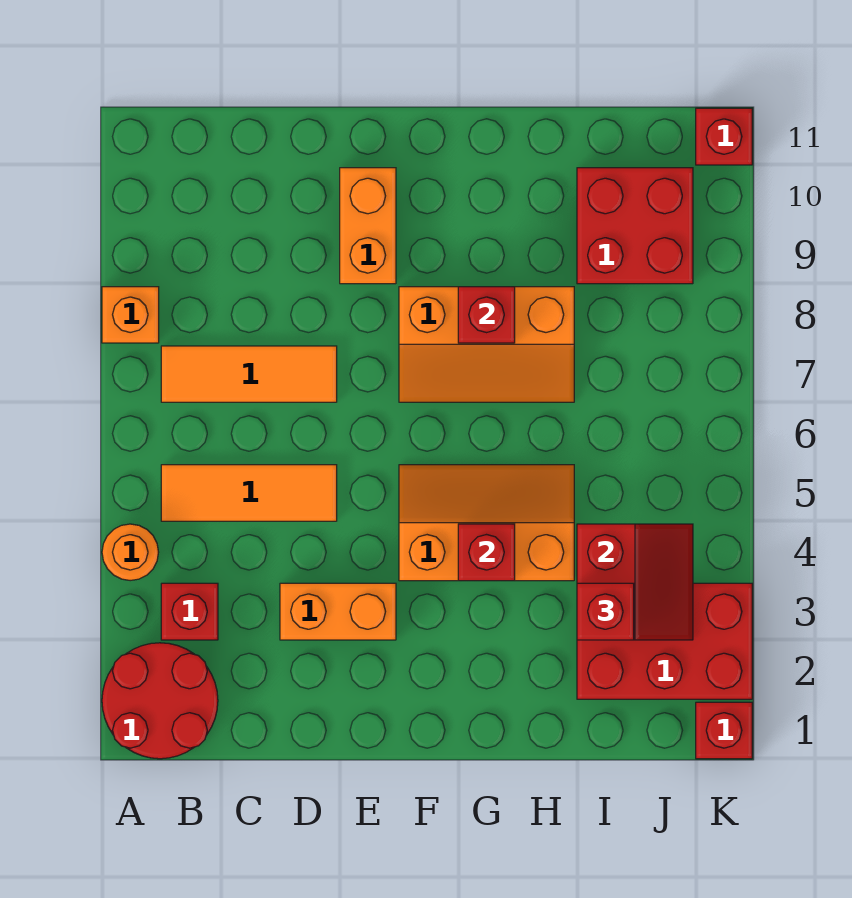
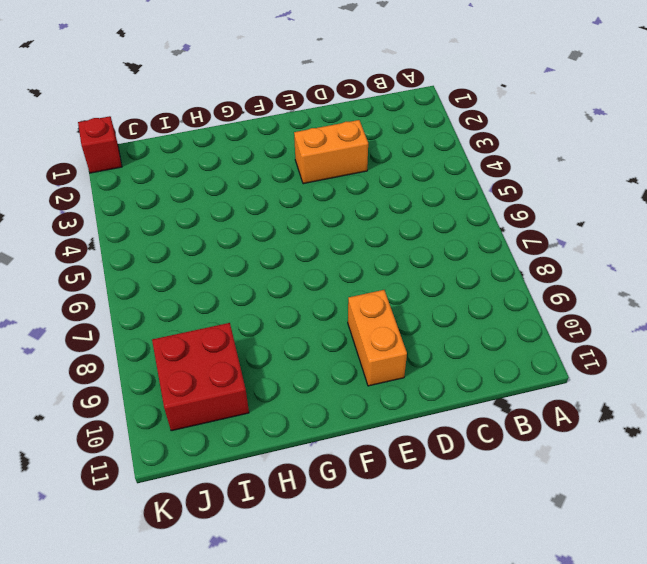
none -> red round brick A1:B2 level 1
none -> orange round brick A4 level 1
none -> orange brick A8 level 1

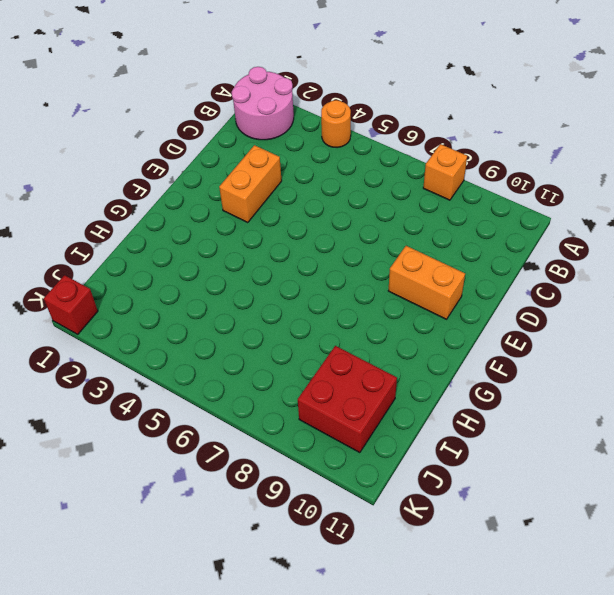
pink round brick A1:B2 level 1 -> red round brick A1:B2 level 1
none -> red brick B3 level 1
none -> orange tile B5:D5 level 1
none -> orange tile B7:D7 level 1

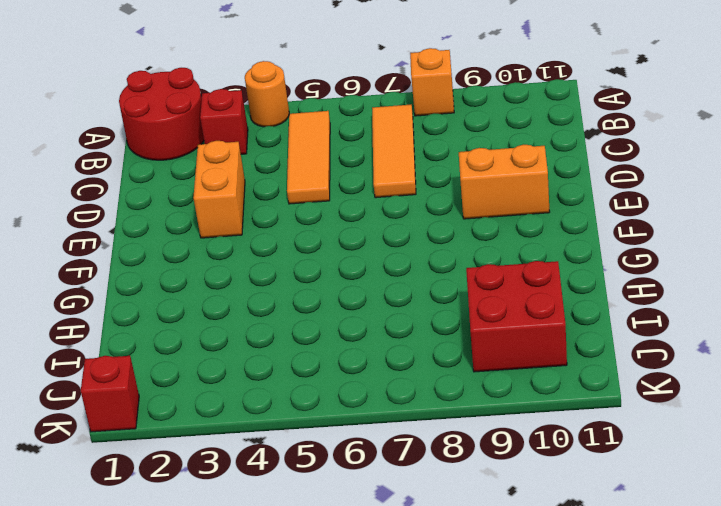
none -> orange slope F4:H5 level 1 top 4
none -> orange slope F7:H8 level 1 top 8
none -> red brick I2:K3 level 1

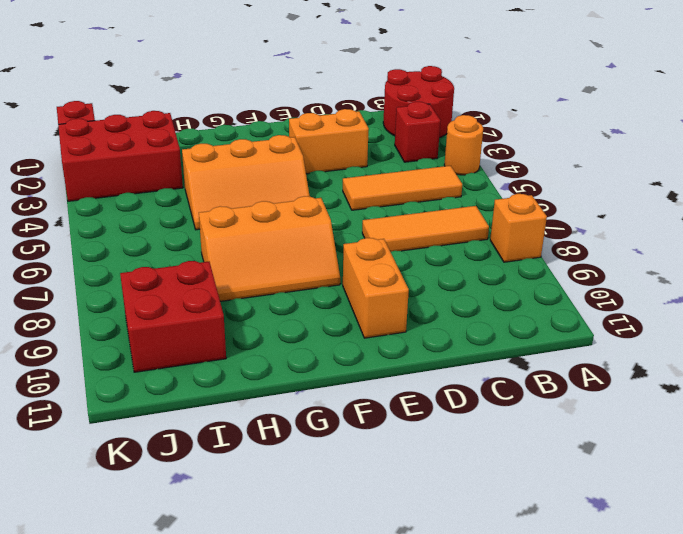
orange slope F7:H8 level 1 top 7 -> orange slope F7:H8 level 1 top 8
none -> red brick K11 level 1
none -> red brick G4 level 2
none -> red brick G8 level 2

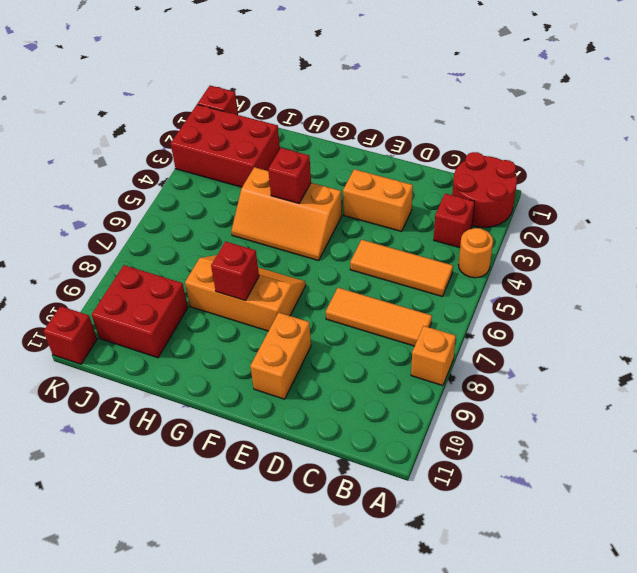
none -> red slope I3:J4 level 2 top I
none -> red brick I3 level 3

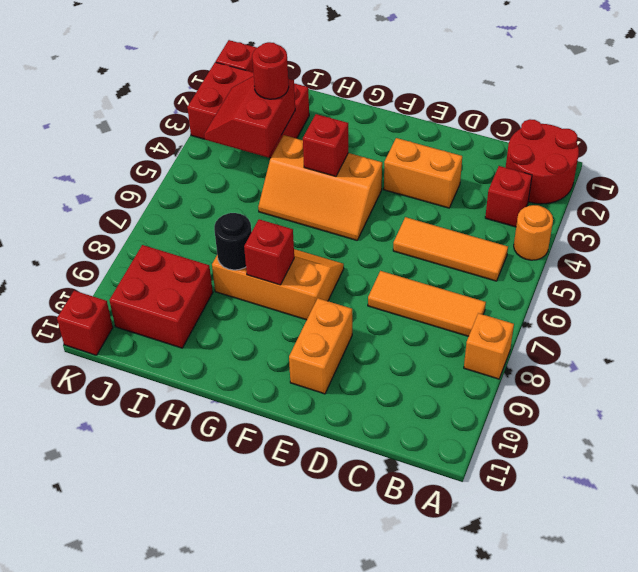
black round brick H8 level 2 -> none
red round brick I3 level 3 -> red brick I3 level 3

